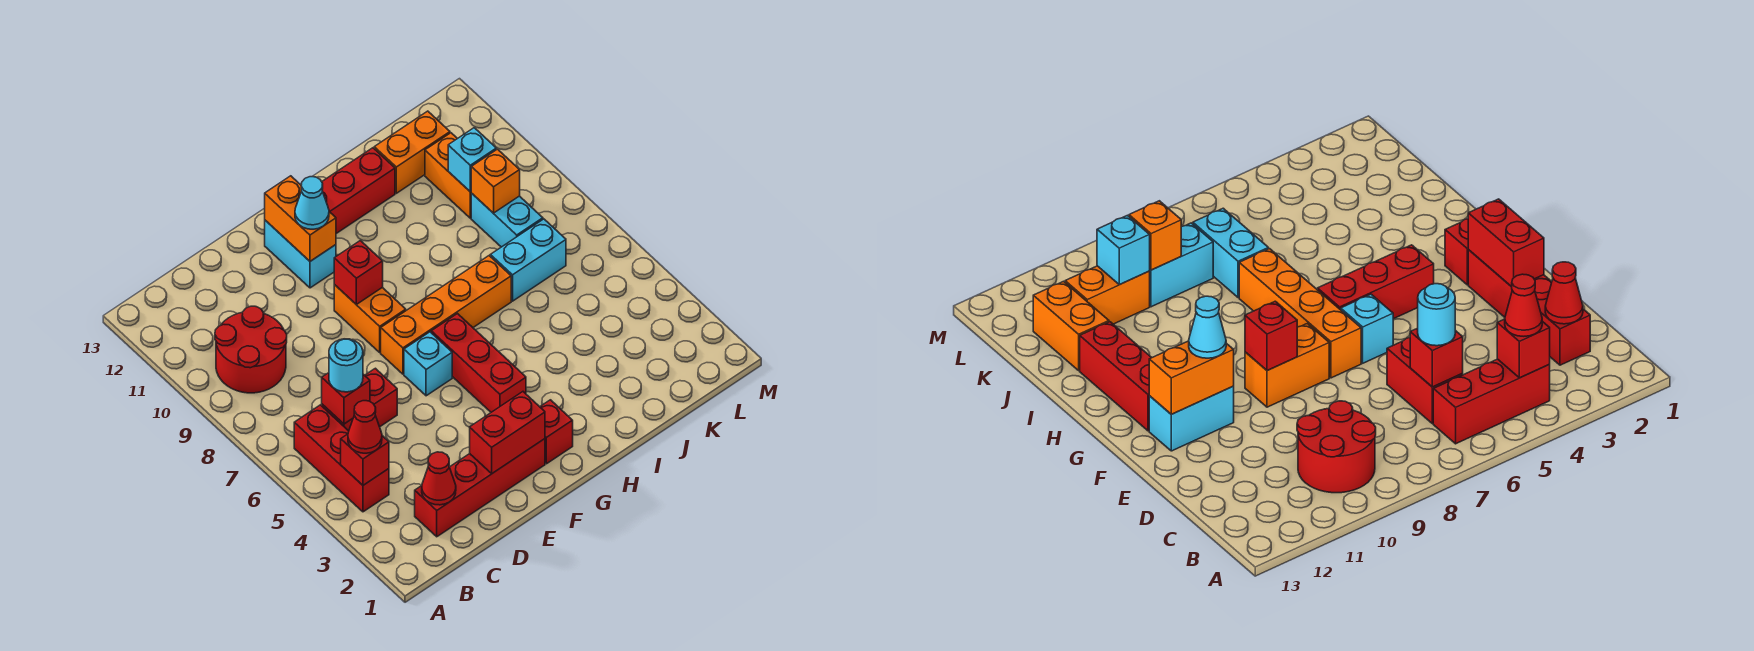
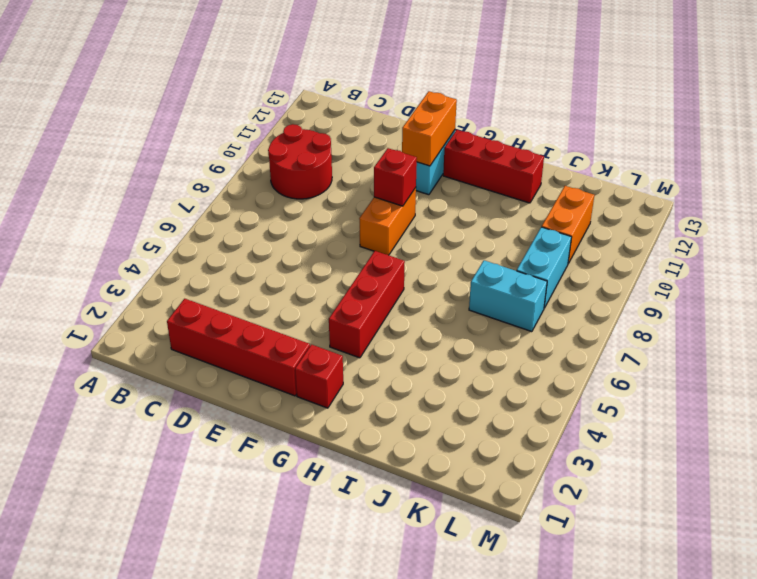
none -> red brick B4:B6 level 1
none -> red brick C6:D6 level 1
none -> cyan brick F6 level 1

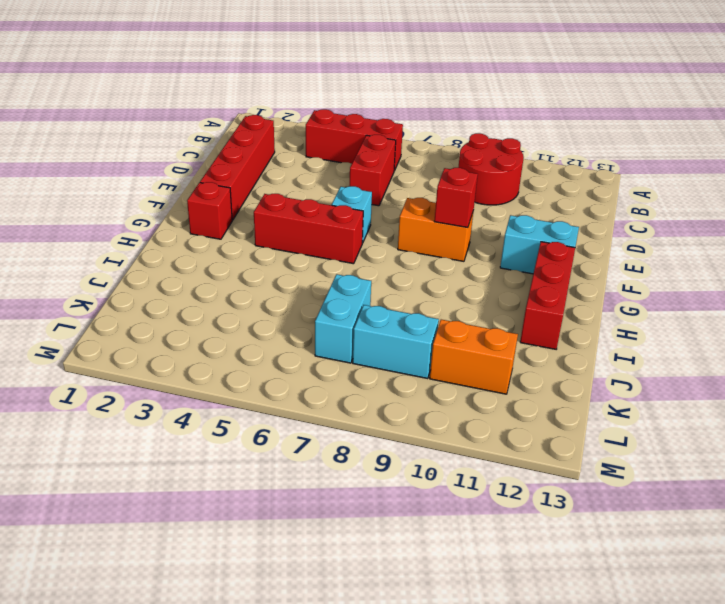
none -> orange brick F7:I7 level 1
none -> orange brick J12:K12 level 1
none -> red brick B4 level 2

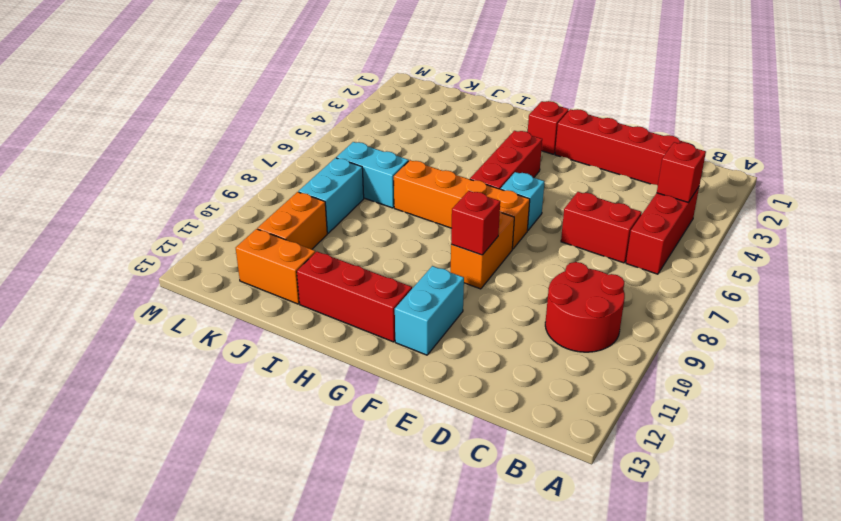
none -> red cone C2 level 2
none -> red brick C6 level 2
none -> red brick E2:F2 level 2

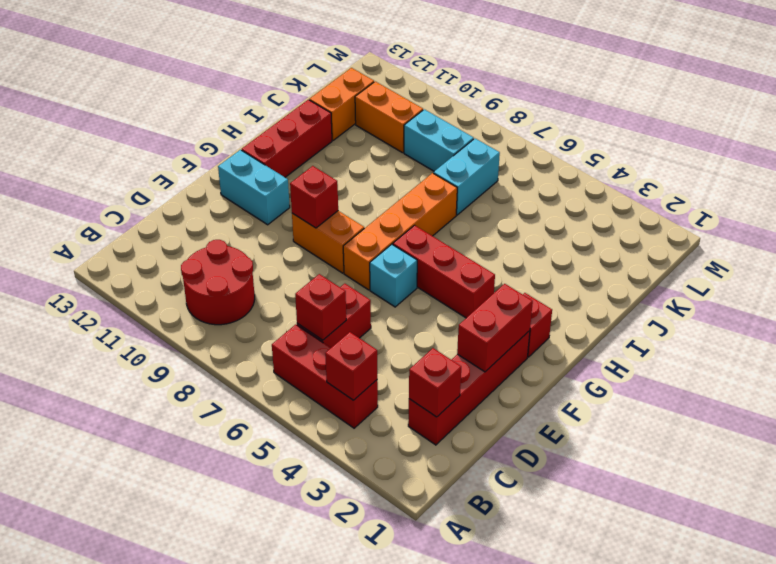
red brick C2 level 2 -> red cone C2 level 2
none -> orange brick F11:F12 level 2
none -> orange brick K9 level 2
none -> cyan brick K10 level 2

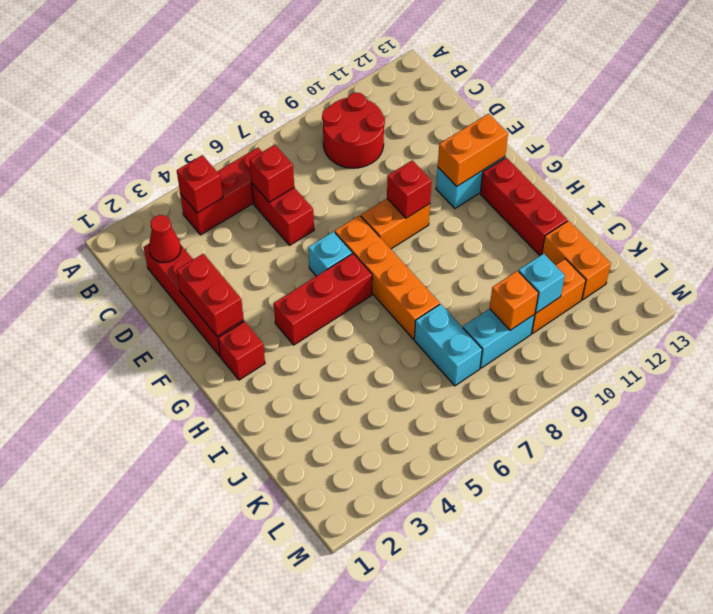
none -> red cone B4 level 3
none -> cyan round brick C6 level 3
none -> cyan cone F11 level 3

